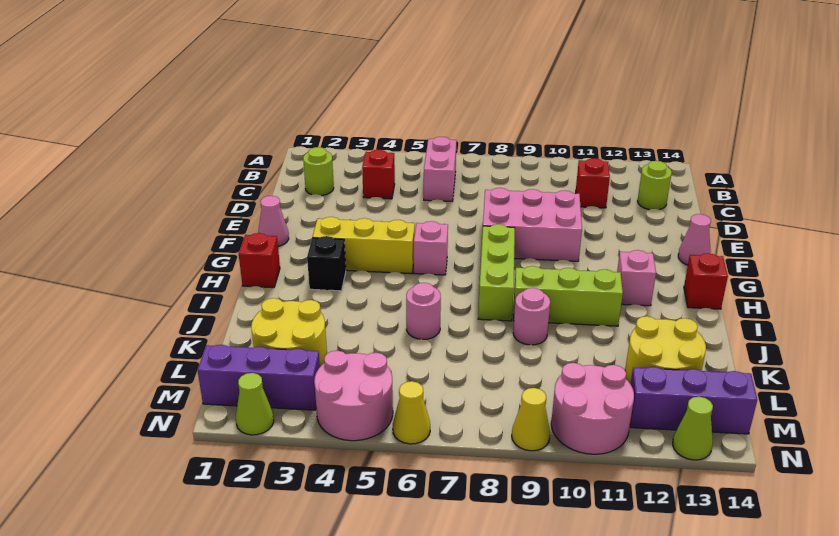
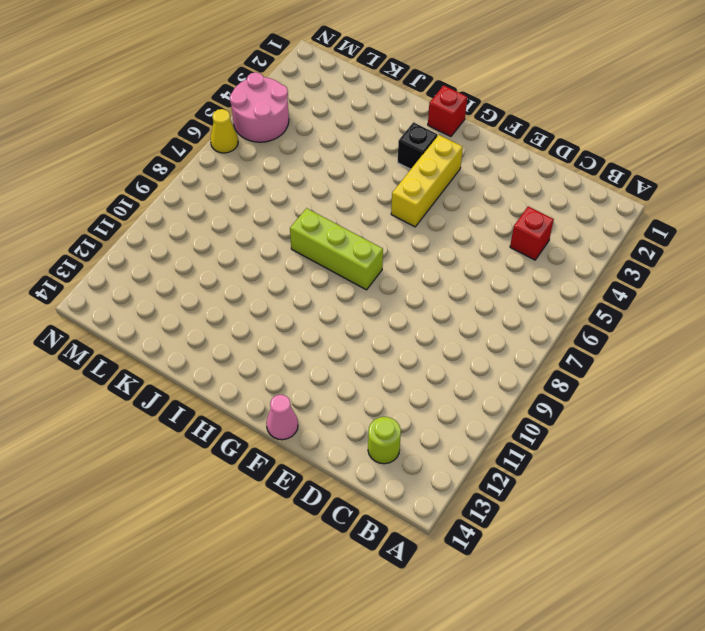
none -> pink brick B6:C6 level 1
none -> lime round brick C2 level 1
none -> red brick C11 level 1

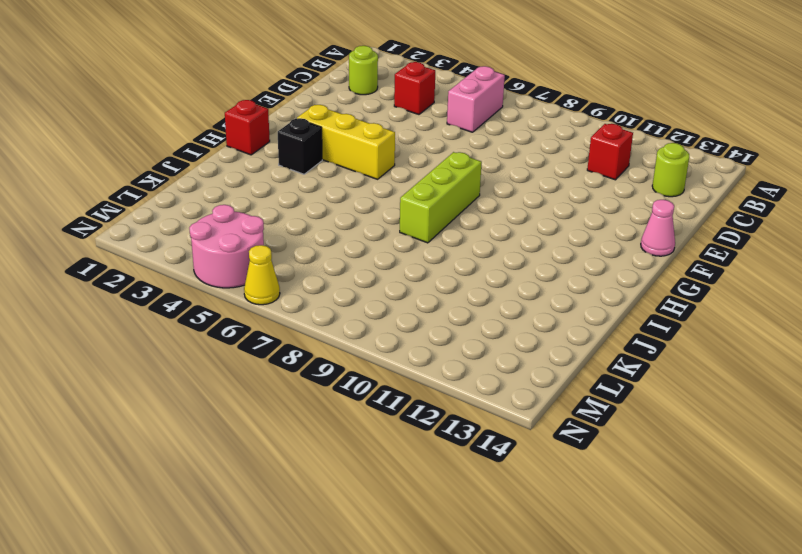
none -> pink brick E8:F10 level 1
none -> pink cone F1 level 1
none -> pink brick G6 level 1

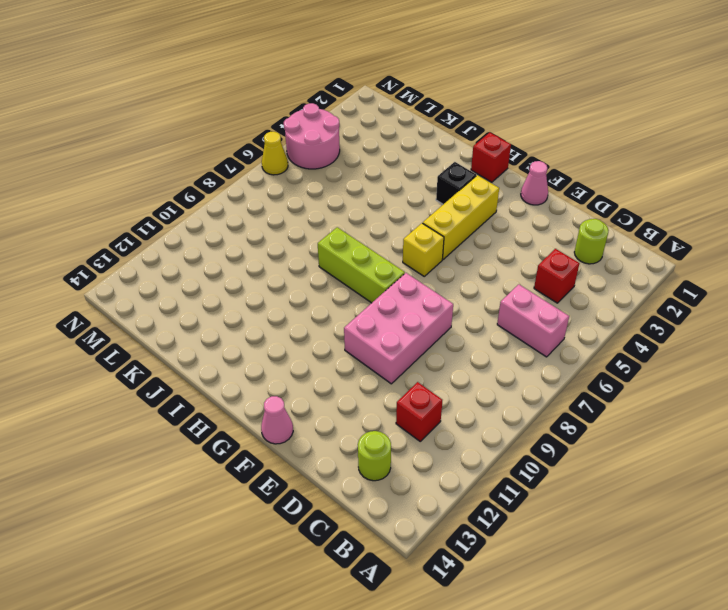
yellow brick G6 level 1 -> pink brick G6 level 1
none -> pink brick H12 level 1
none -> red brick H14 level 1
none -> lime brick I9:I11 level 1

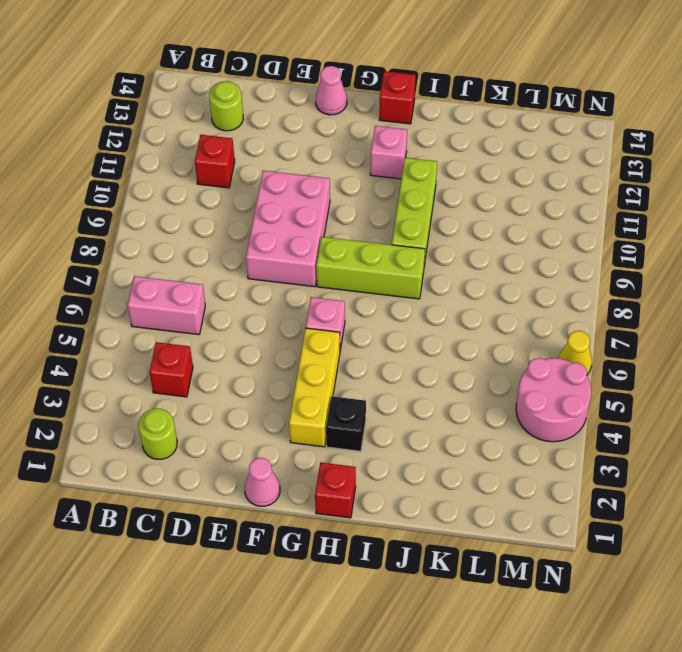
none -> pink round brick J6 level 1
none -> pink round brick J9 level 1
none -> yellow round brick K2:L3 level 1

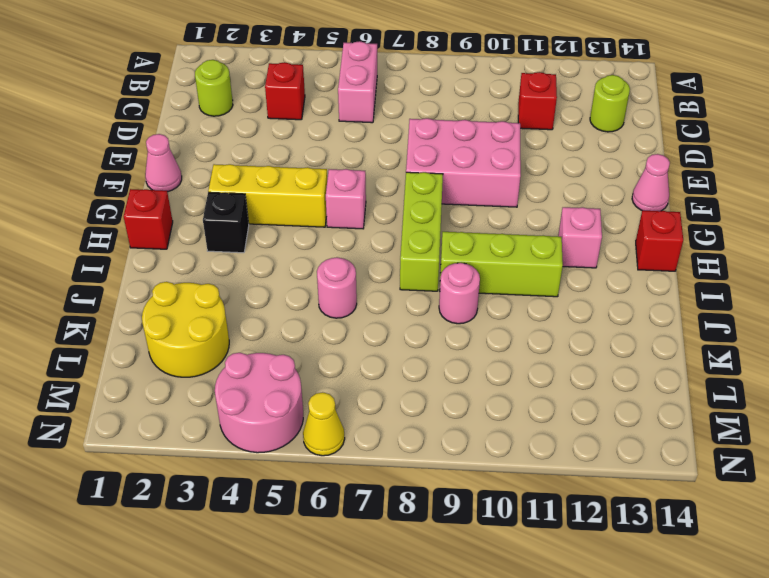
none -> yellow round brick K12:L13 level 1
none -> purple brick M1:M3 level 1
none -> pink round brick M10:N11 level 1

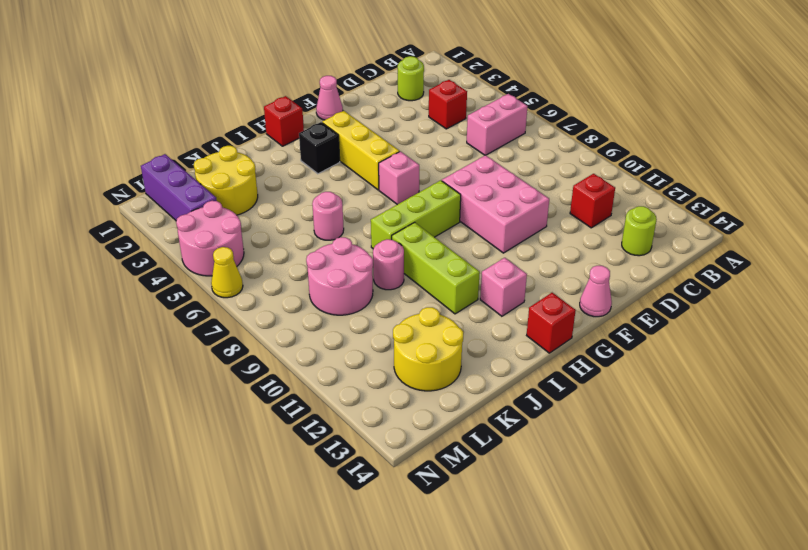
pink round brick K8:L9 level 1 -> pink round brick M10:N11 level 1
none -> purple brick M12:M14 level 1
none -> lime cone N2 level 1
none -> yellow cone N9 level 1

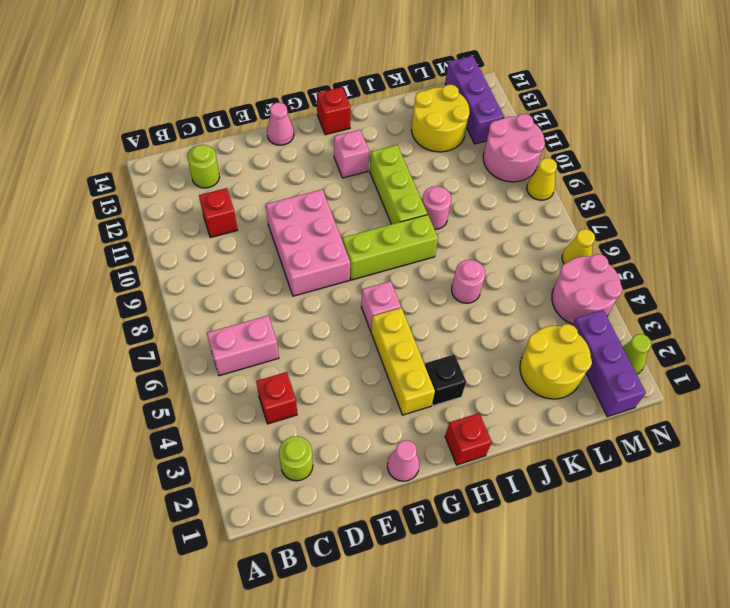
none -> lime cone N13 level 1

